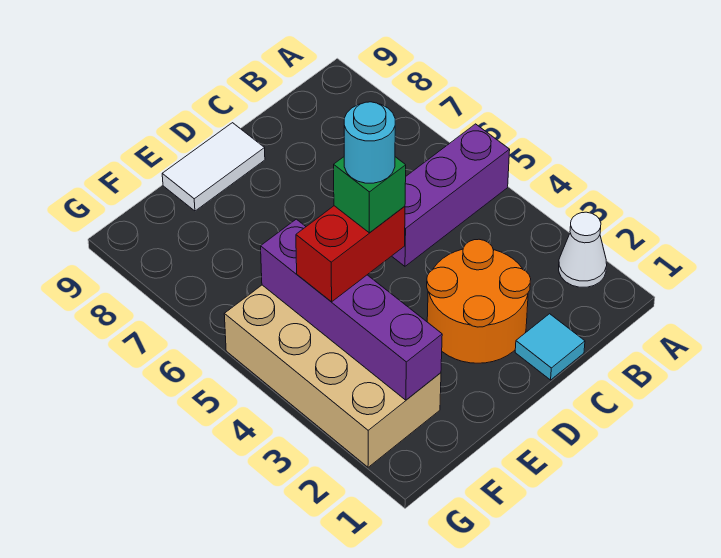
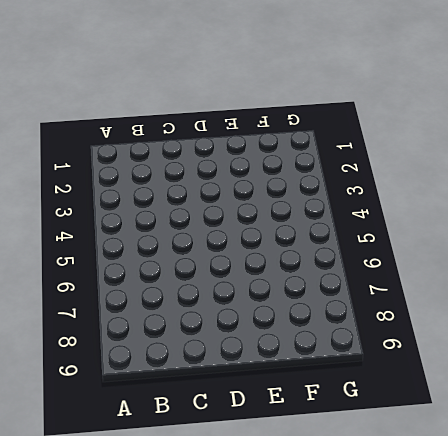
none -> white cone A2 level 1
none -> purple brick A5:C5 level 1

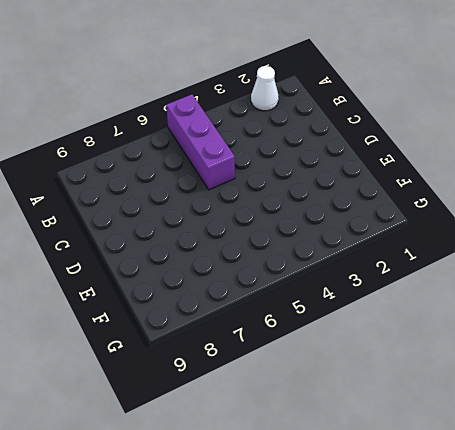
none -> cyan tile C1 level 1
none -> orange round brick C2:D3 level 1

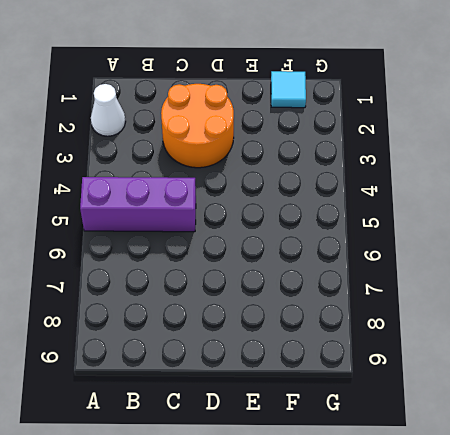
cyan tile F1 level 1 -> cyan tile C1 level 1
none -> white tile D9:E9 level 1
none -> tan brick F2:G5 level 1

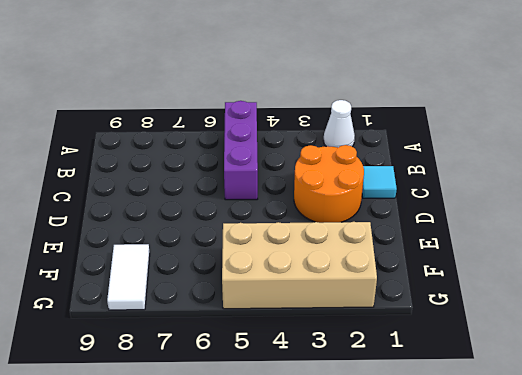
white tile F8:G8 level 1 -> white tile D9:E9 level 1
none -> purple brick F2:F5 level 2
none -> red brick E4:F4 level 3

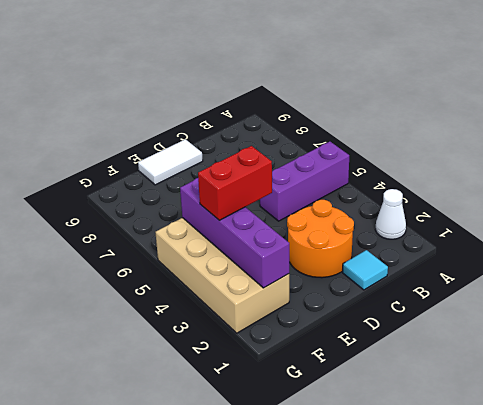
none -> green brick E4 level 4
none -> cyan round brick E4 level 5

